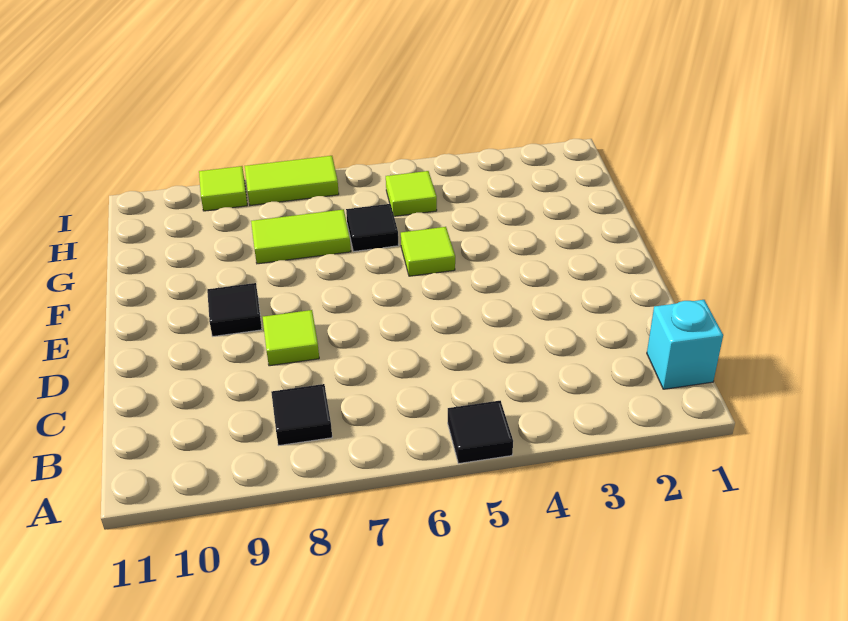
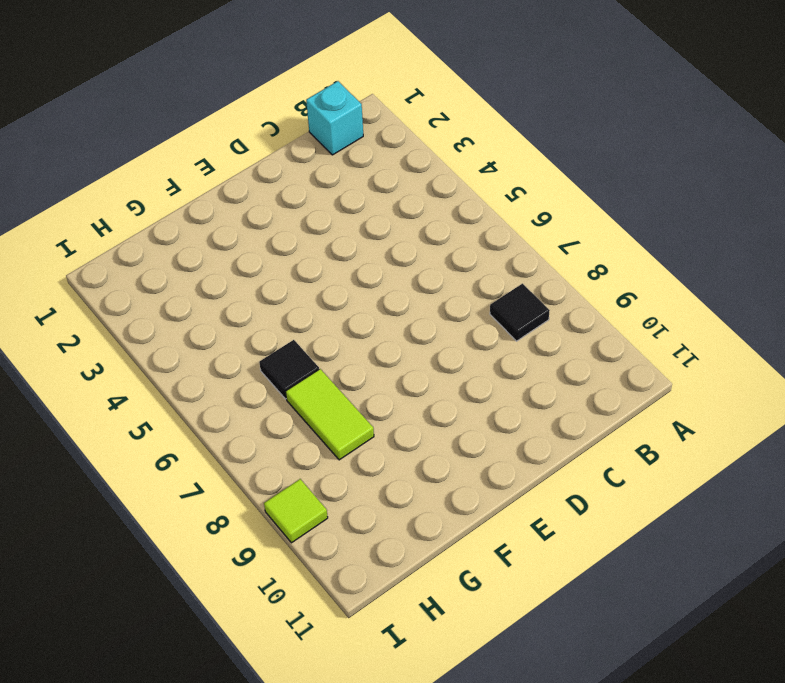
none -> black tile A5 level 1
none -> lime tile D8 level 1

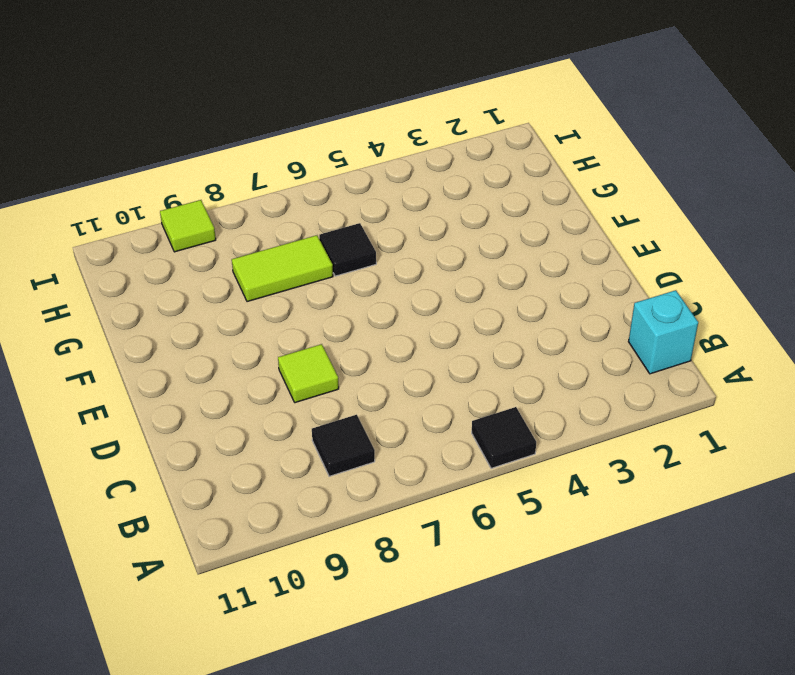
none -> black tile E9 level 1
none -> lime tile F5 level 1

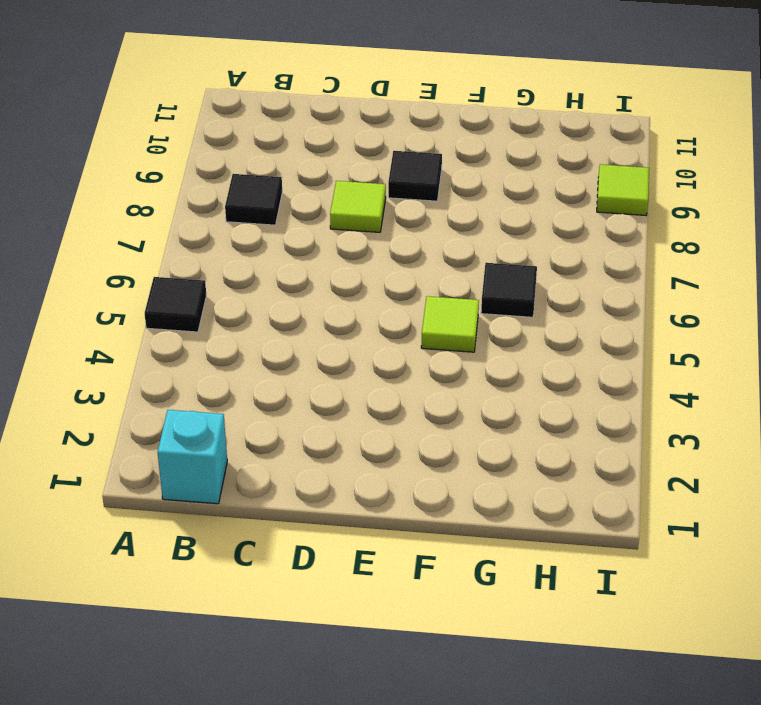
none -> lime tile G7:G8 level 1
none -> lime tile H5 level 1

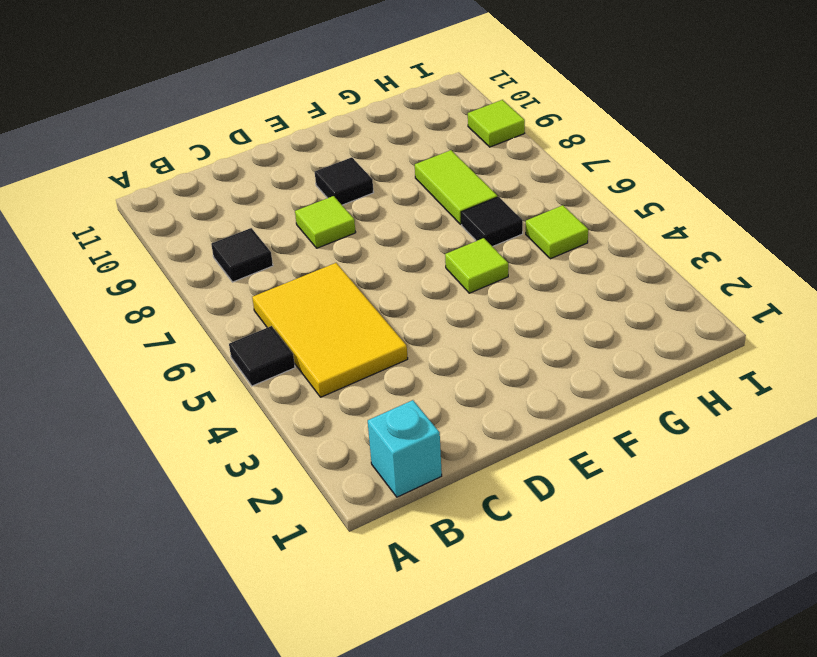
yellow tile B4:C6 level 1 -> none
none -> lime tile I7:I8 level 1

